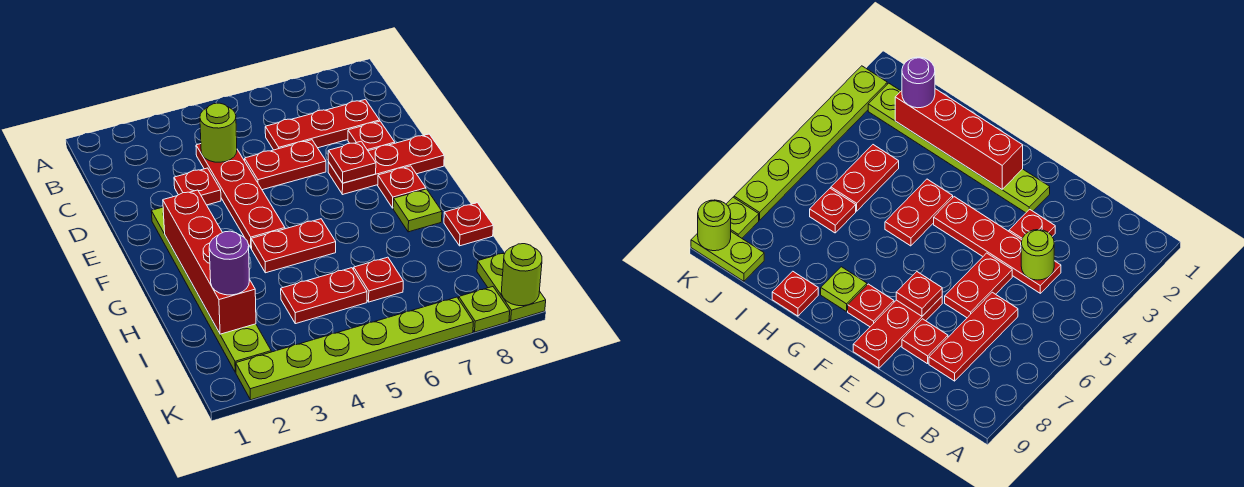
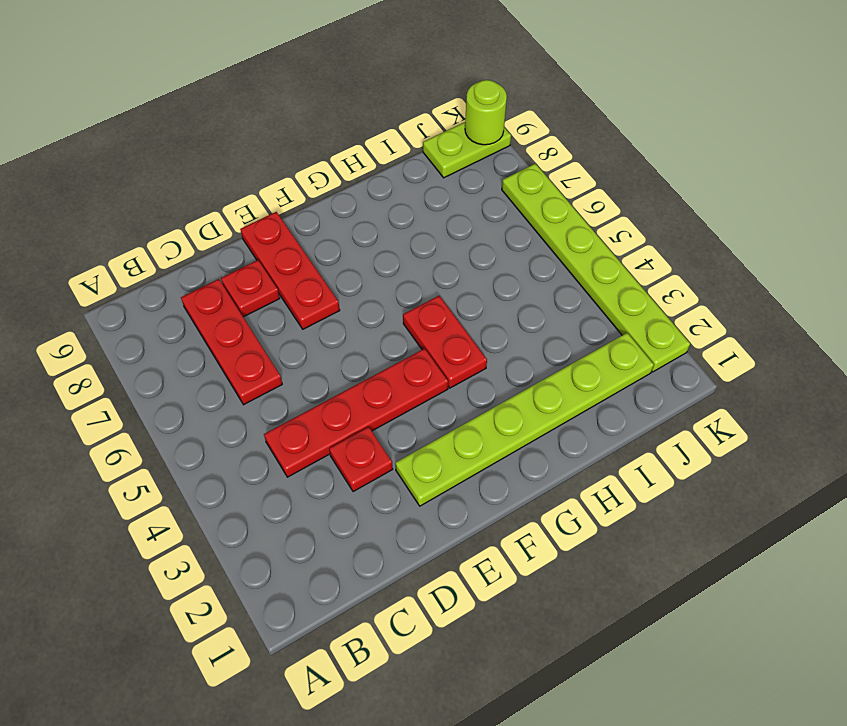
none -> red plate D5:D6 level 1
none -> red plate F8 level 1
none -> lime plate G8 level 1

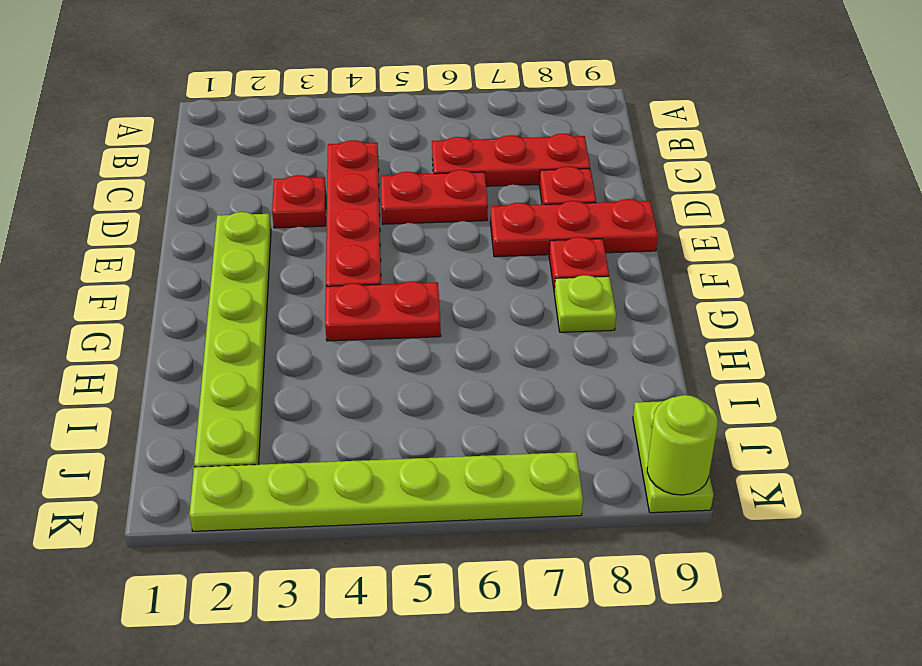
none -> red plate H9 level 1
none -> red plate I4:I5 level 1
none -> red plate I6 level 1

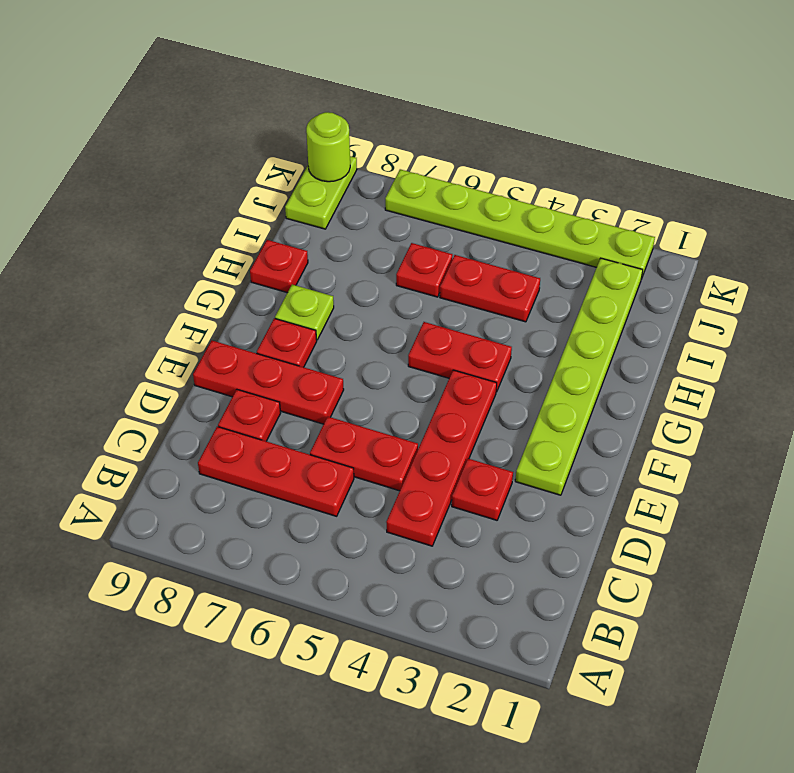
none -> lime plate K8 level 1
none -> lime round brick C4 level 2
none -> red plate E7 level 2

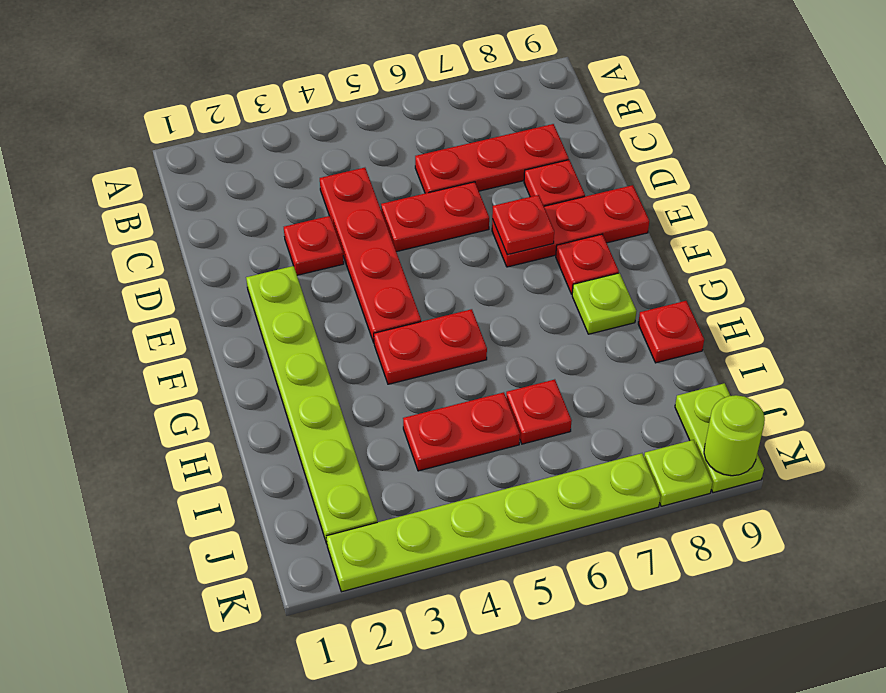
none -> lime round brick C4 level 2
none -> red brick F2:I2 level 2
none -> purple round brick I2 level 3

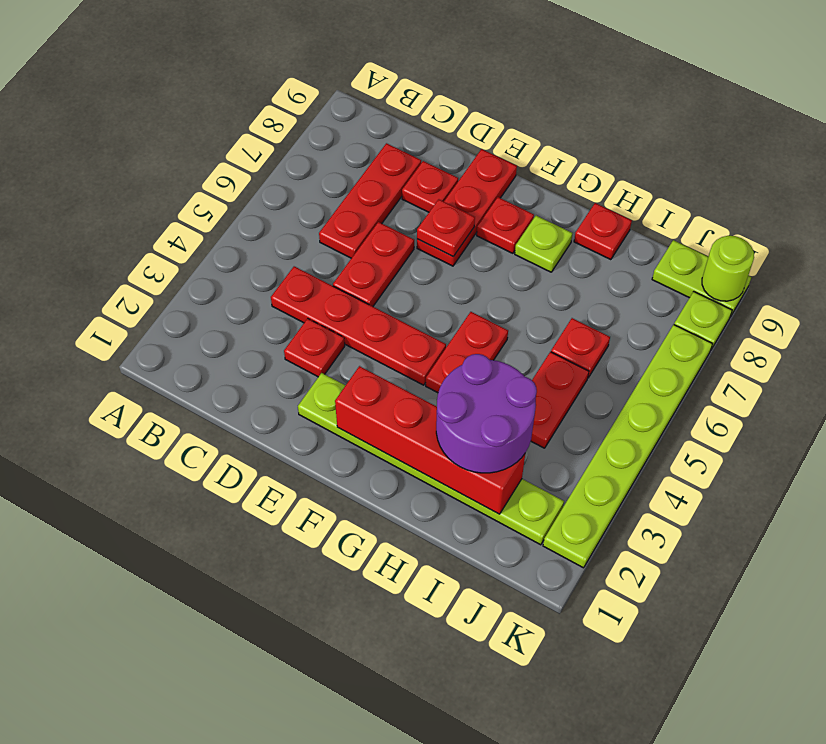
purple round brick H2:I3 level 3 -> purple round brick I2 level 3
none -> lime round brick C4 level 2

